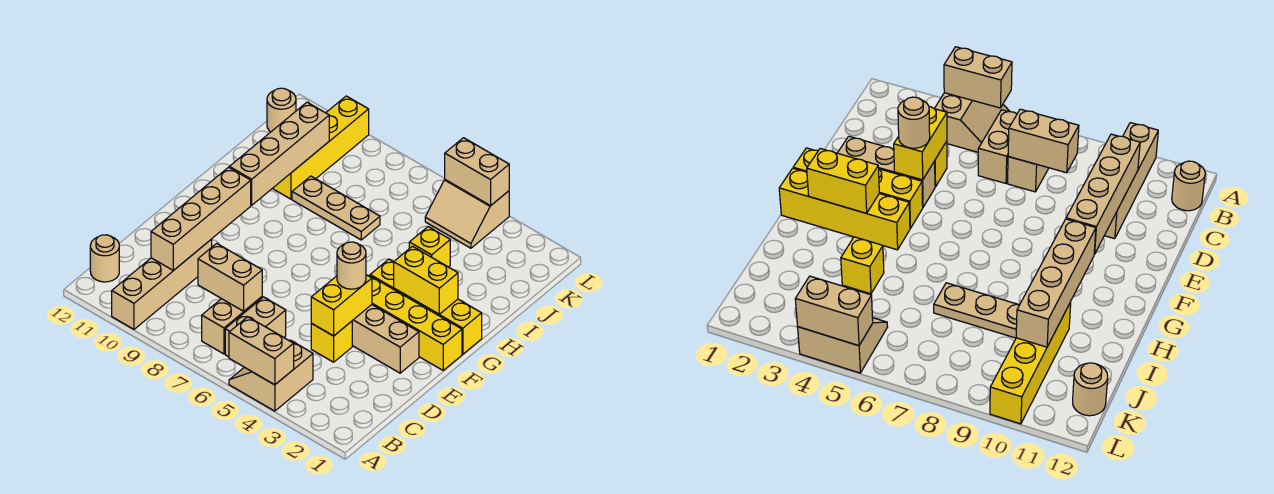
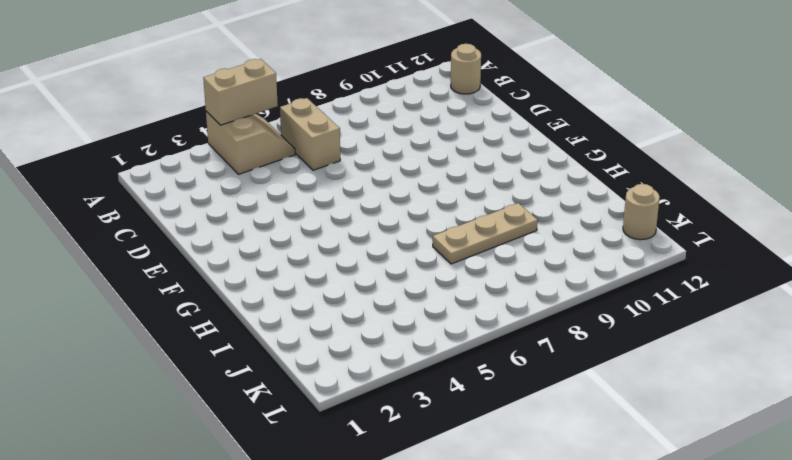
none -> tan brick A10:D10 level 1
none -> tan brick B7:C7 level 1
none -> yellow brick D4 level 1

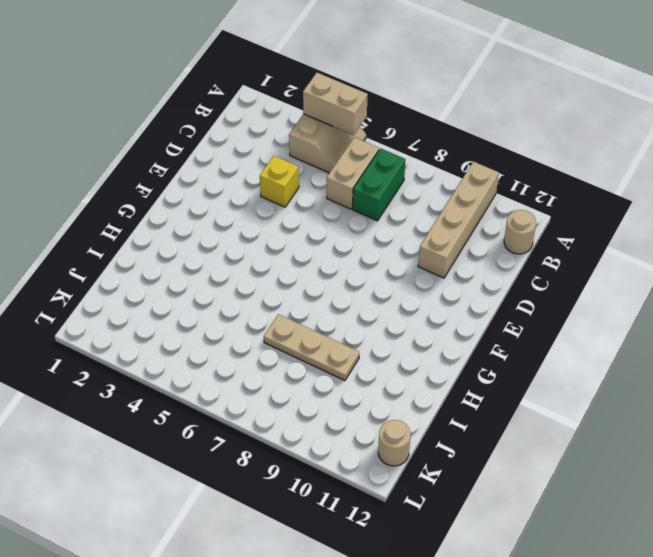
green brick B7:C7 level 1 -> tan brick B7:C7 level 1
none -> tan brick E2:E4 level 1
none -> yellow brick F1:F4 level 1
none -> yellow brick G1:G4 level 1

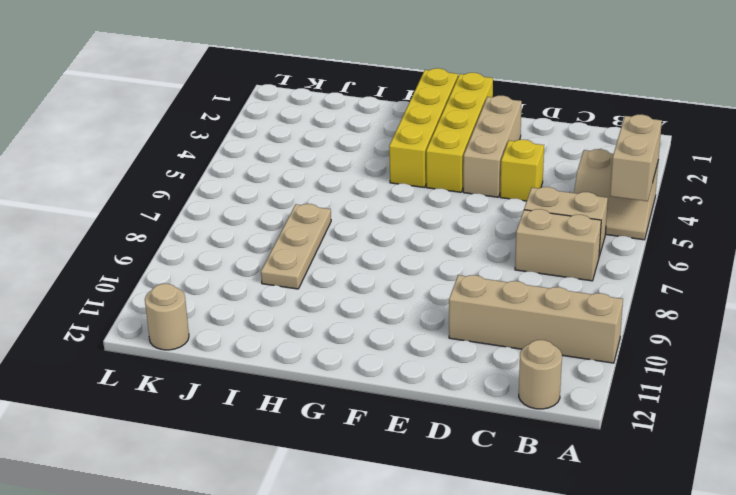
none -> yellow brick I4 level 1
none -> yellow brick I10:L10 level 1
none -> tan slope K4:L5 level 1 top L

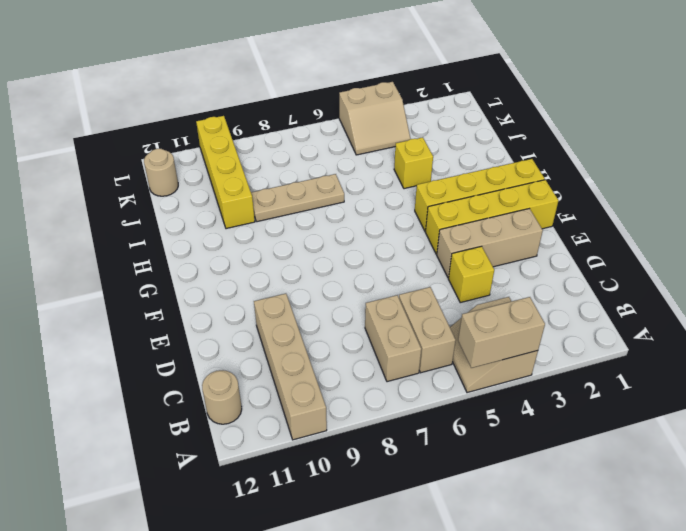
none -> tan brick C7:C8 level 2
none -> tan brick C10:F10 level 2
none -> yellow brick D4:E4 level 2

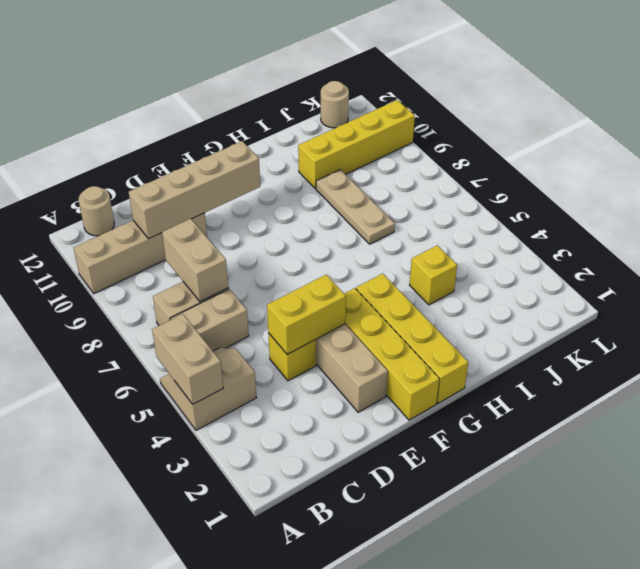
none -> tan slope K4:L5 level 1 top L
none -> yellow brick G2:G3 level 2
none -> tan brick G10:J10 level 2

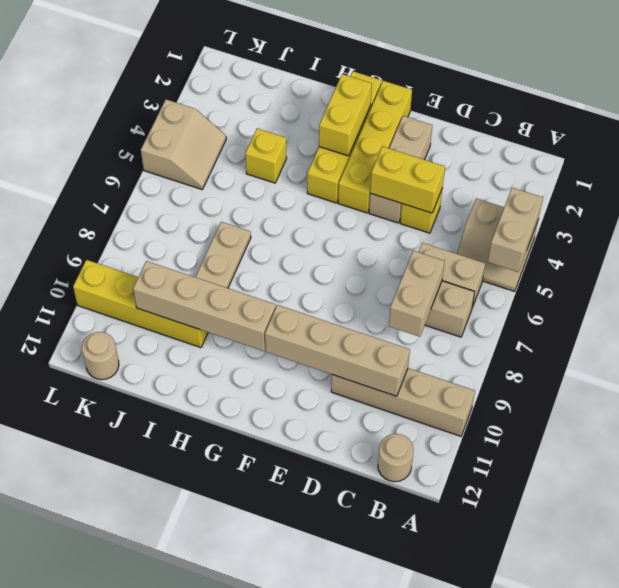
none -> tan brick L4:L5 level 2
none -> tan round brick E4 level 3

